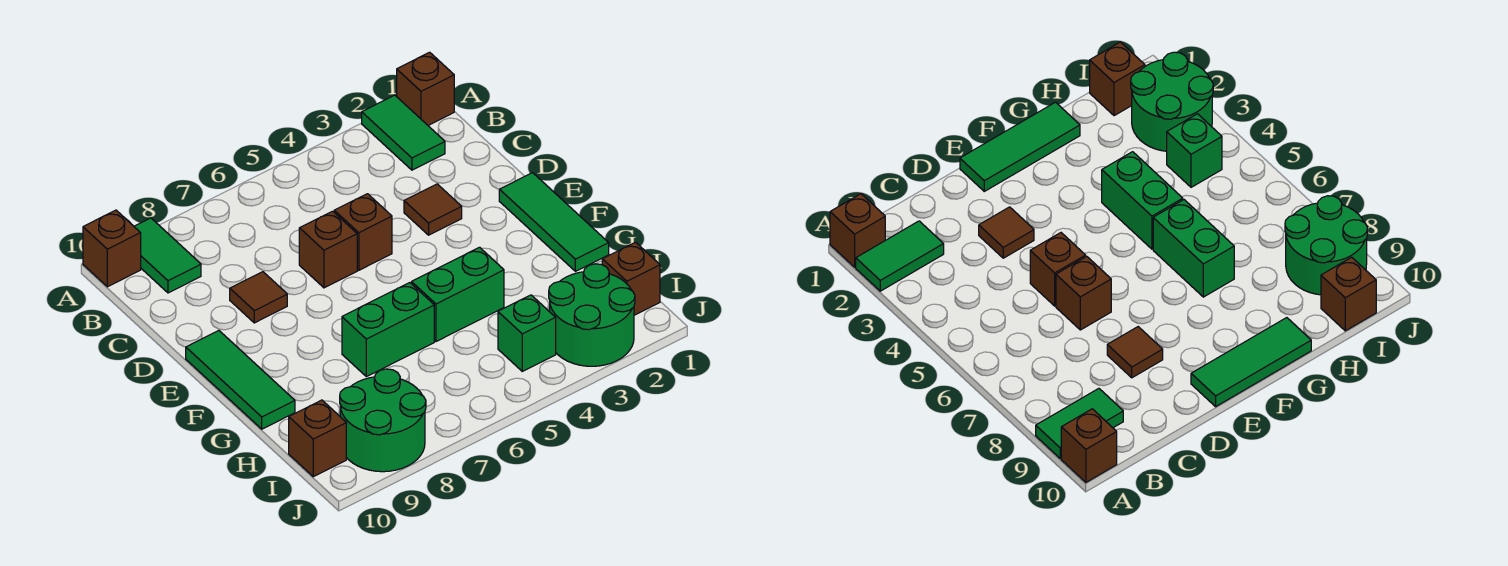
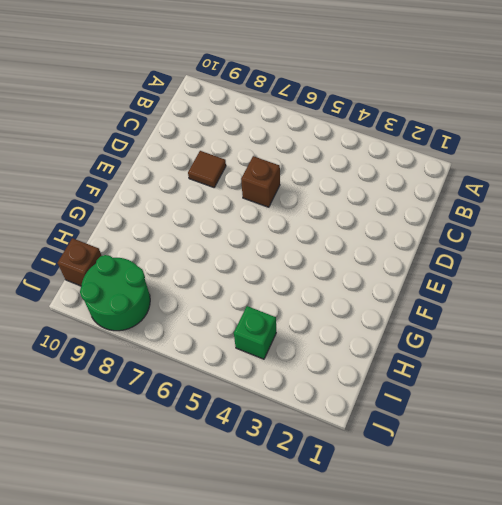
none -> brown brick A1 level 1
none -> green tile A2:B2 level 1
none -> green tile A9:B9 level 1

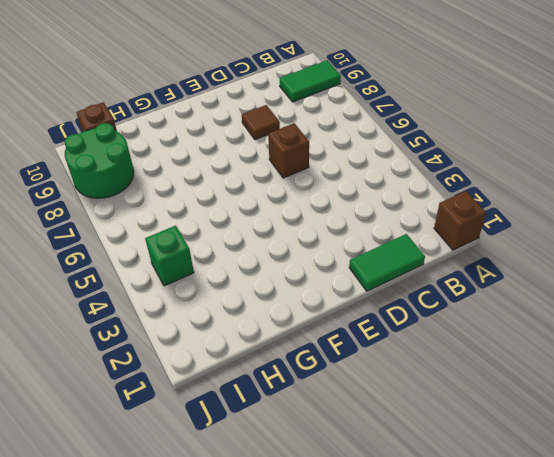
green tile C1:D1 level 1 -> green tile A2:B2 level 1
none -> brown brick A10 level 1
none -> brown tile D3 level 1
none -> brown brick D5 level 1

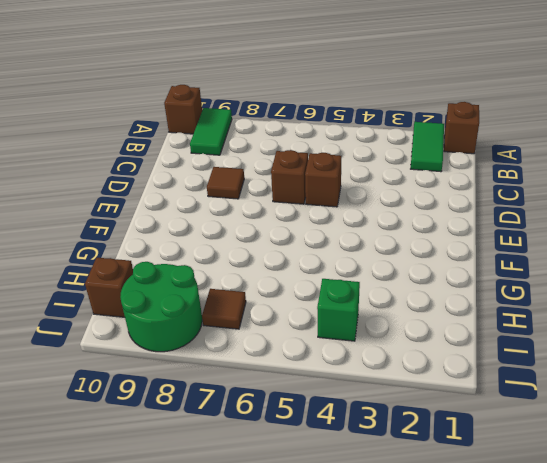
brown tile I7 level 1 -> brown tile D3 level 1
none -> green tile E1:G1 level 1
none -> green tile E10:G10 level 1
none -> green brick G4:G5 level 1

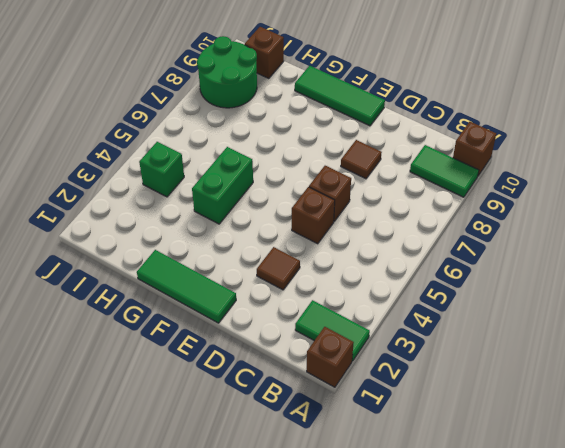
none -> green brick G6:G7 level 1
none -> brown brick I1 level 1
none -> green round brick I2:J3 level 1

